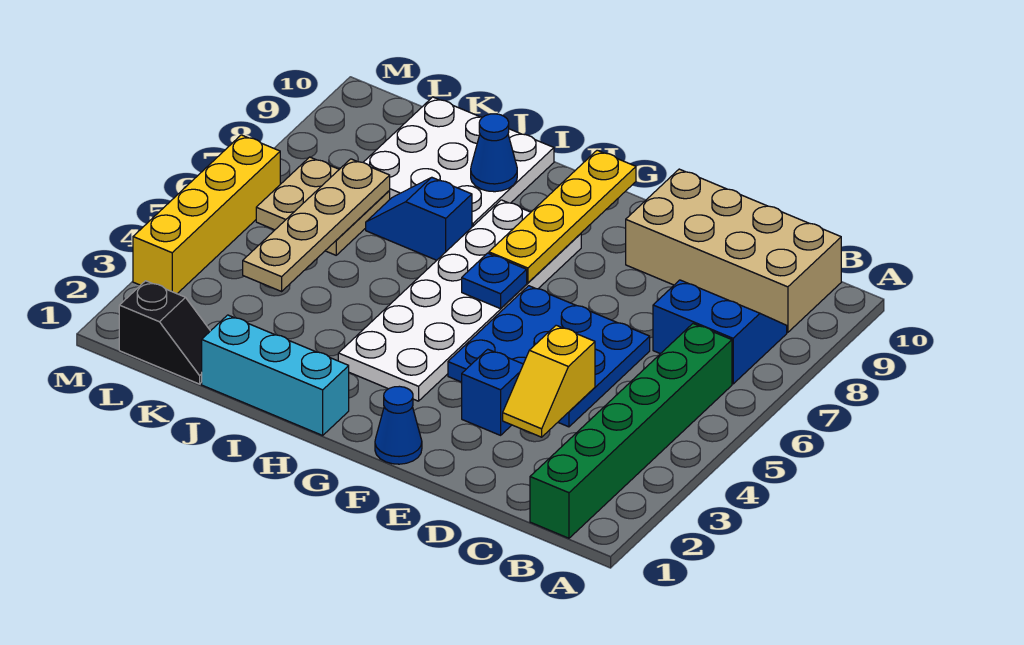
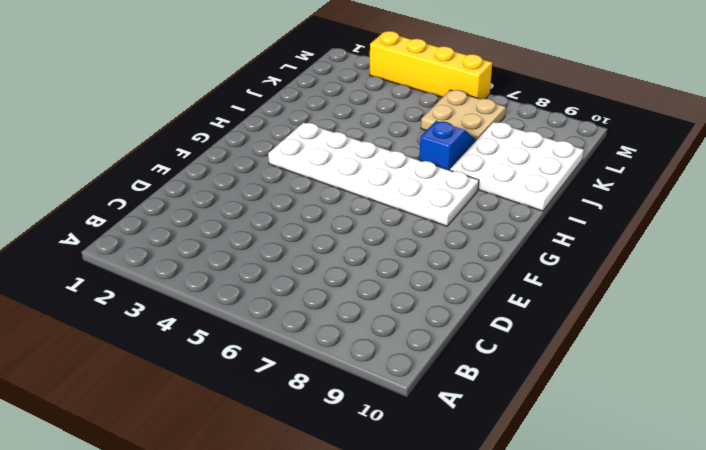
none -> green brick B1:B6 level 1
none -> blue slope B7:C8 level 1 top 7
none -> tan brick B9:E10 level 1

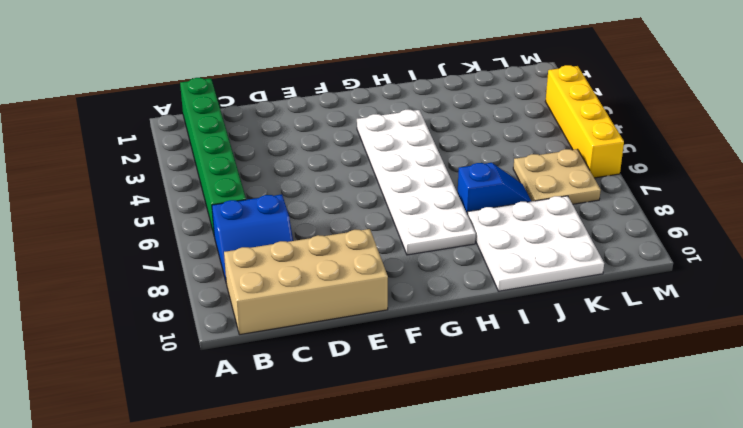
none -> blue plate D4:F6 level 1
none -> blue brick E3 level 1
none -> blue cone F1 level 1

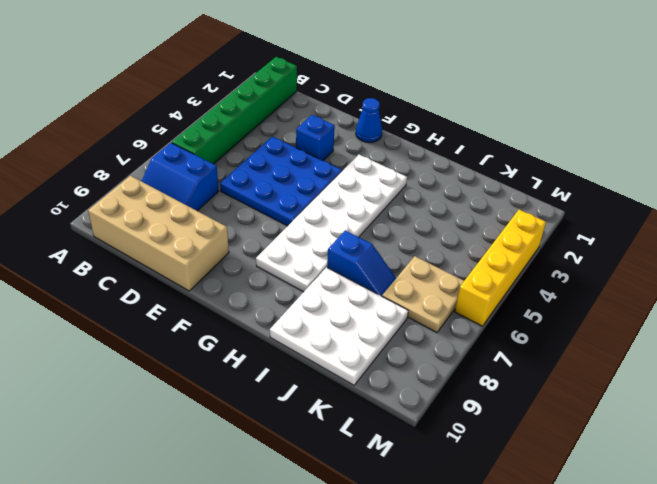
none -> cyan brick H1:J1 level 1
none -> black slope K1:L1 level 1 top L
none -> yellow slope D3:D4 level 2 top 4

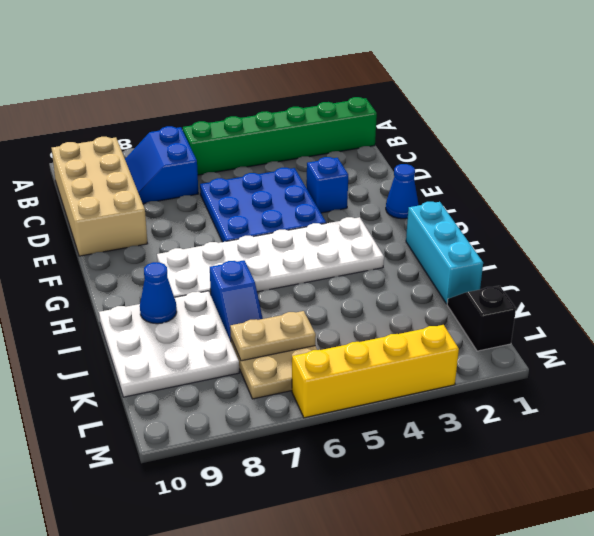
tan plate K6:K7 level 2 -> tan plate K4:K7 level 2
none -> yellow slope D3:D4 level 2 top 4
none -> blue plate G6 level 2
none -> yellow plate G7:G10 level 2

